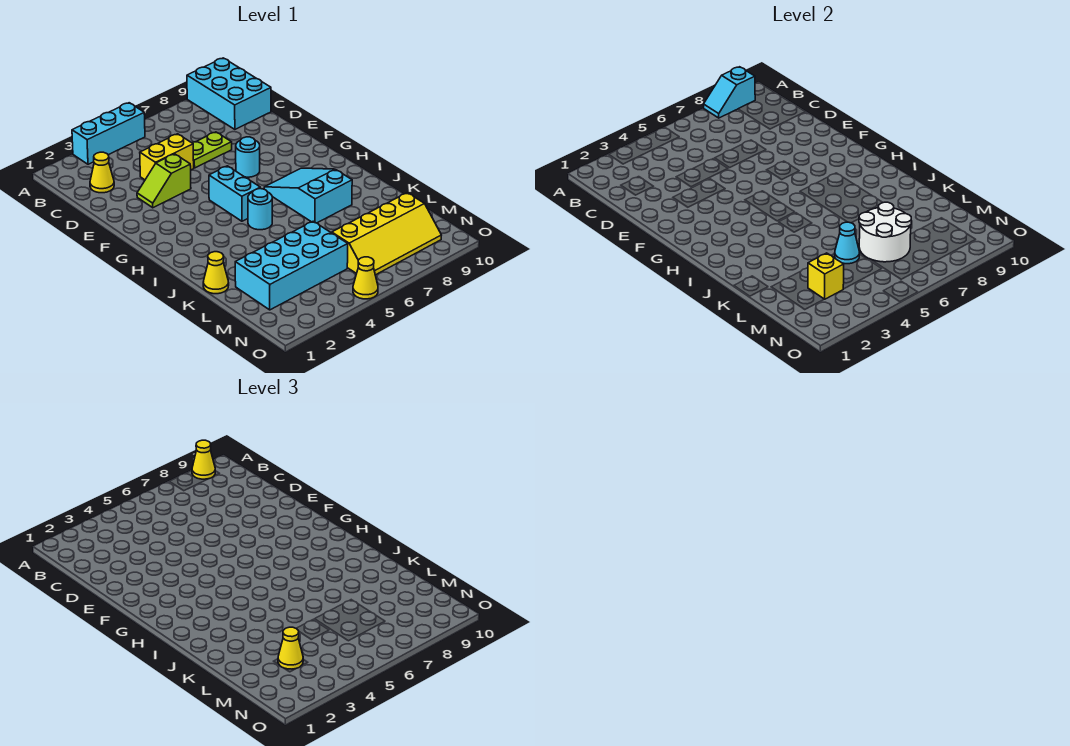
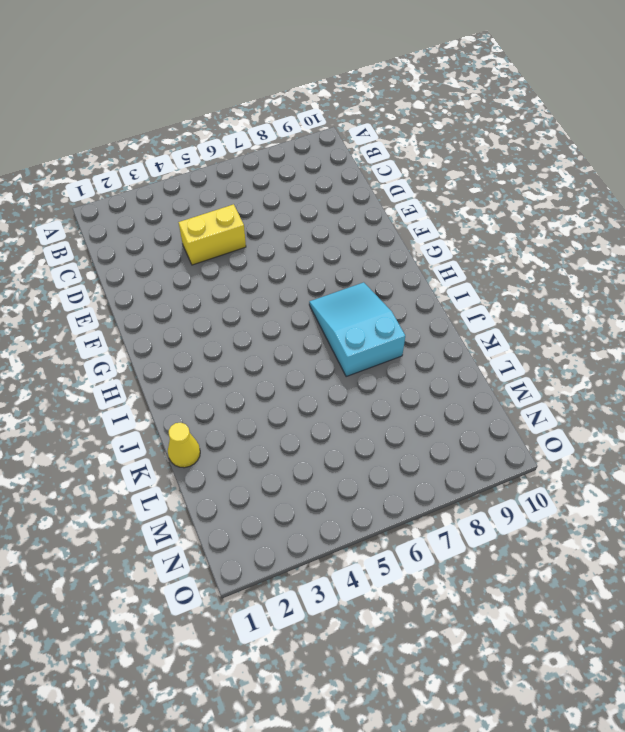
none -> cyan brick A3:A5 level 1
none -> cyan brick A9:C10 level 1
none -> yellow cone C2 level 1

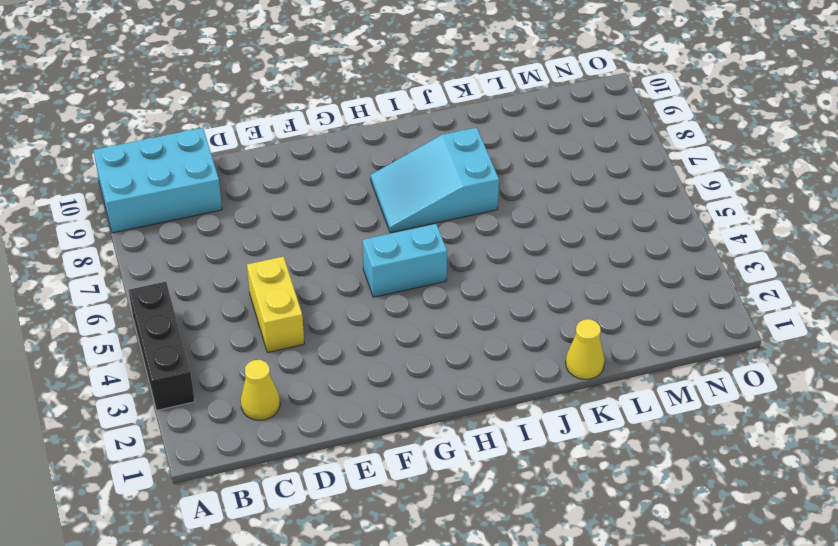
black brick A3:A5 level 1 -> cyan brick A3:A5 level 1
none -> lime plate D6:D7 level 1
none -> lime slope E3:E4 level 1 top 4
none -> cyan round brick F7 level 1

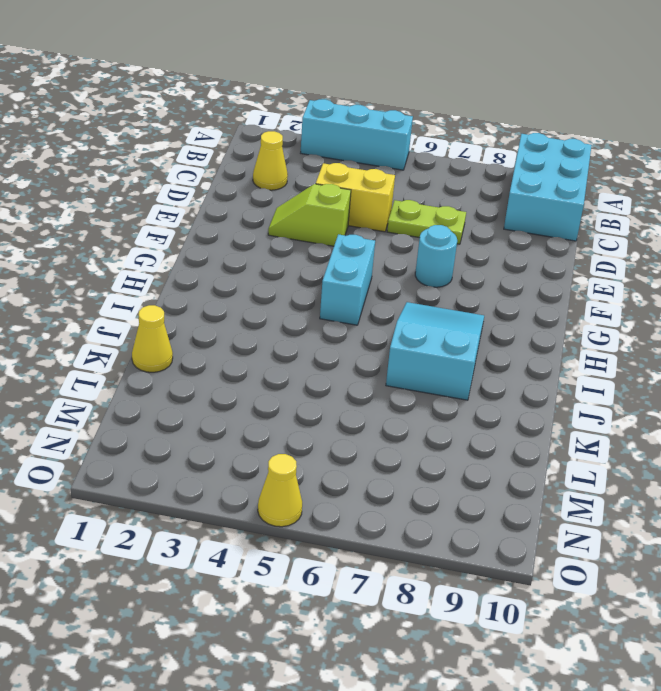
none -> cyan round brick I5 level 1
none -> cyan brick L2:M5 level 1
none -> yellow slope M6:N9 level 1 top M

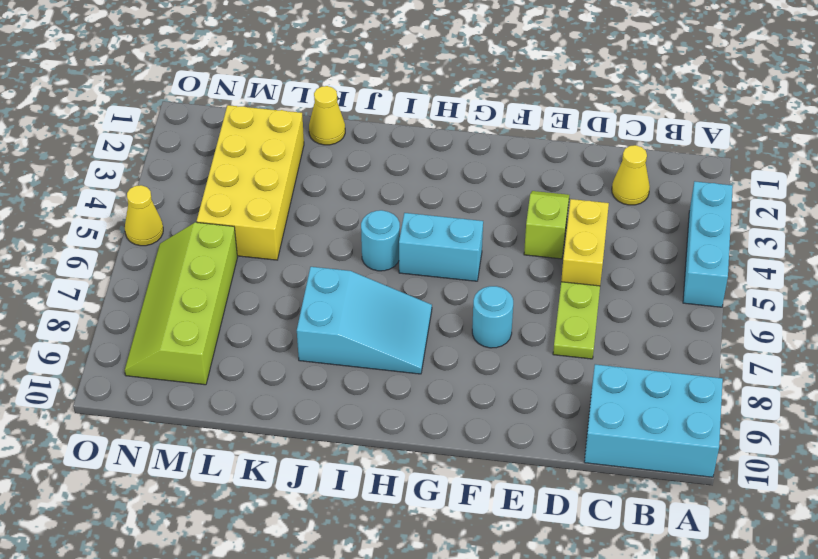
yellow brick L2:M5 level 1 -> cyan brick L2:M5 level 1
lime slope M6:N9 level 1 top M -> yellow slope M6:N9 level 1 top M
none -> cyan slope A8:A9 level 2 top 9
none -> cyan cone L5 level 2
none -> white round brick L6:M7 level 2

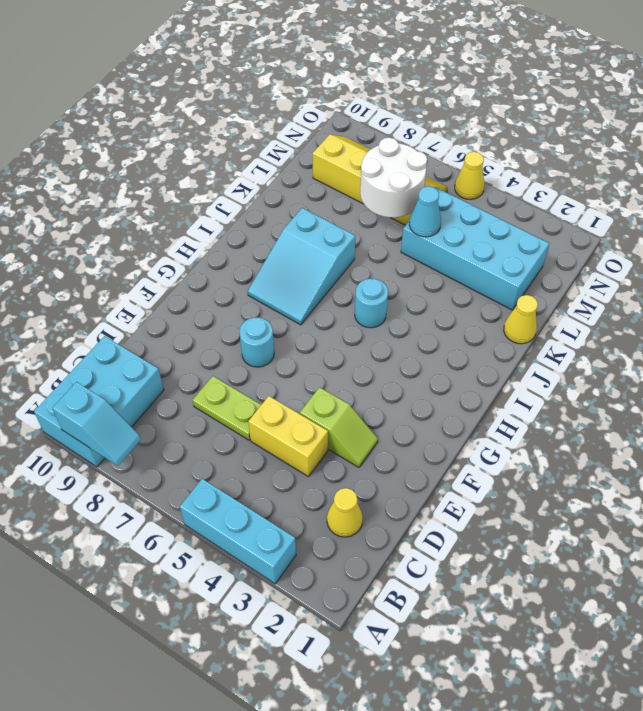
none -> cyan brick G5:H5 level 1
none -> yellow brick M3 level 2
none -> yellow cone A9 level 3

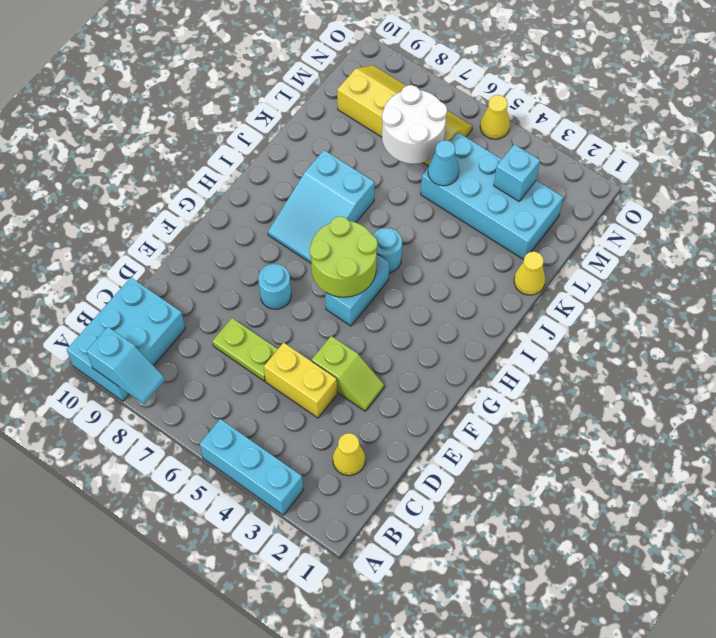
lime round brick G5:H6 level 2 -> none
cyan brick M3 level 2 -> yellow brick M3 level 2
none -> yellow cone A9 level 3
none -> yellow cone M3 level 3

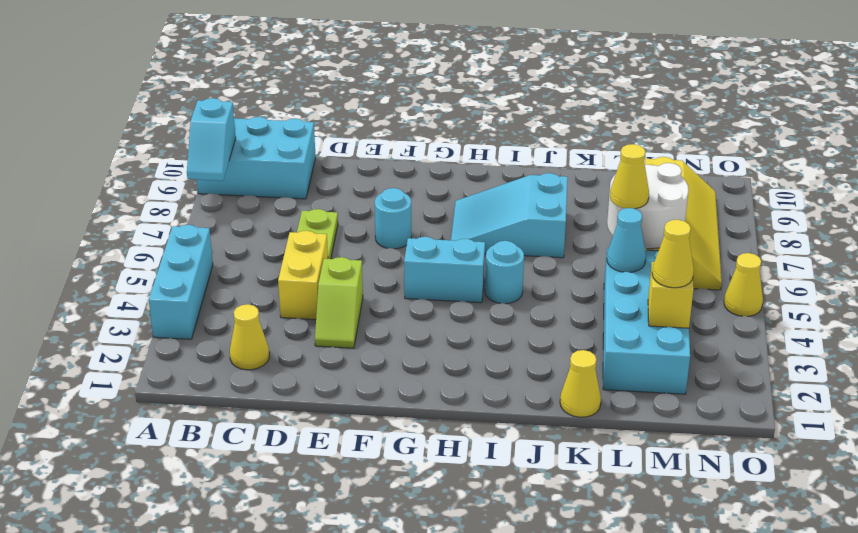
yellow cone L6 level 3 -> yellow cone A9 level 3

